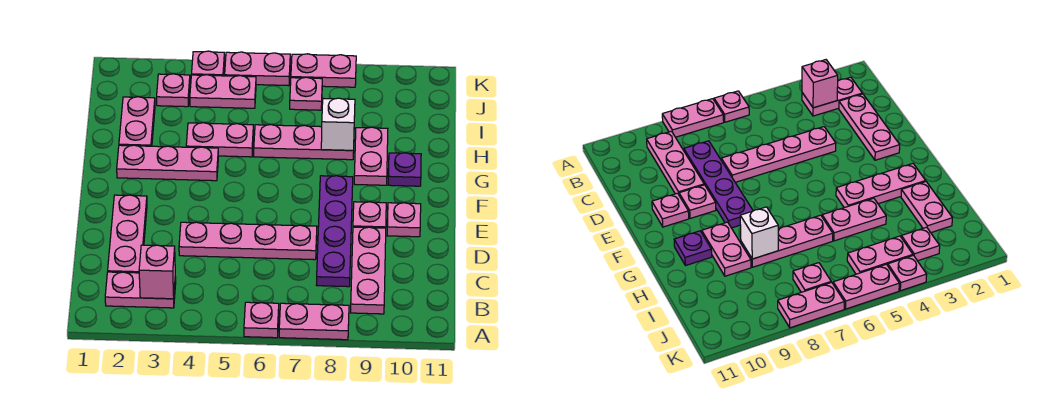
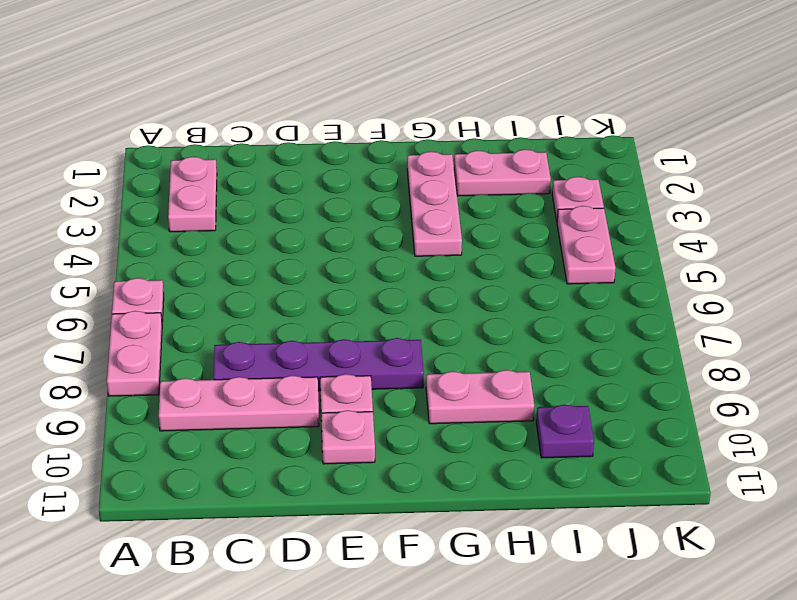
purple plate I10 level 1 -> purple plate G10 level 1
none -> pink plate C2:E2 level 1
none -> pink plate D4:D7 level 1
none -> pink plate H4:H5 level 1

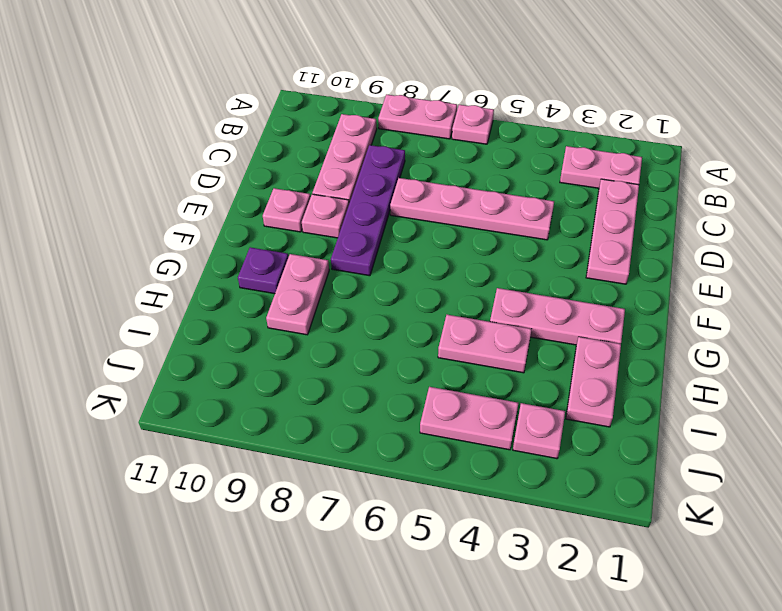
none -> pink plate H6:H8 level 1
none -> pink plate J7 level 1
none -> pink plate K4 level 1

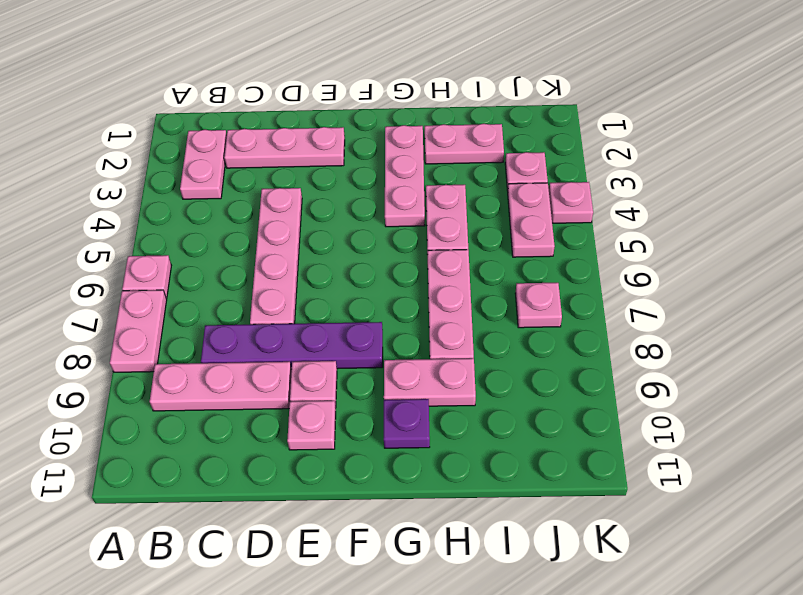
none -> pink plate K5:K6 level 1
none -> pink plate K7:K8 level 1
none -> pink brick B3 level 2

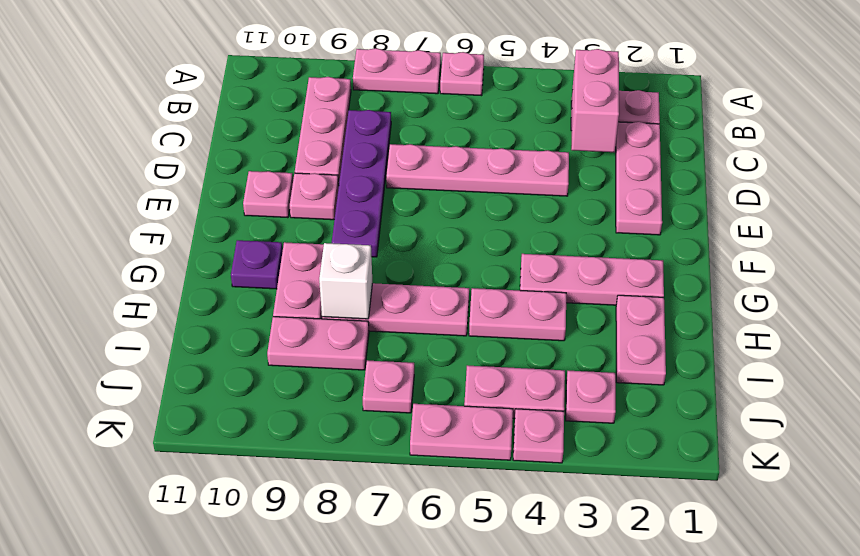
pink brick B3:C3 level 2 -> pink brick B3 level 2
pink plate I8:I9 level 1 -> pink plate K7:K8 level 1

